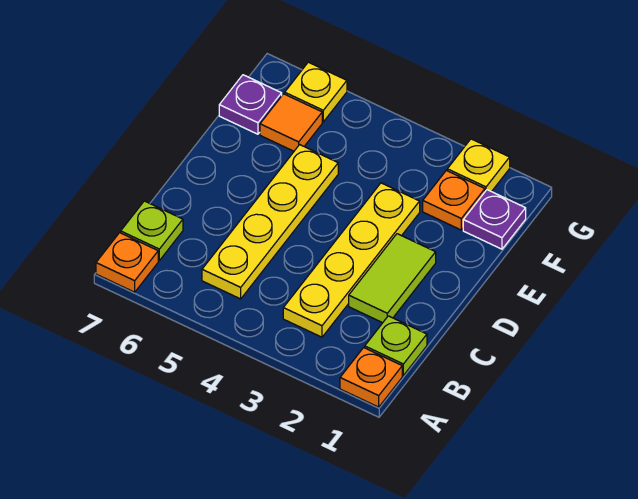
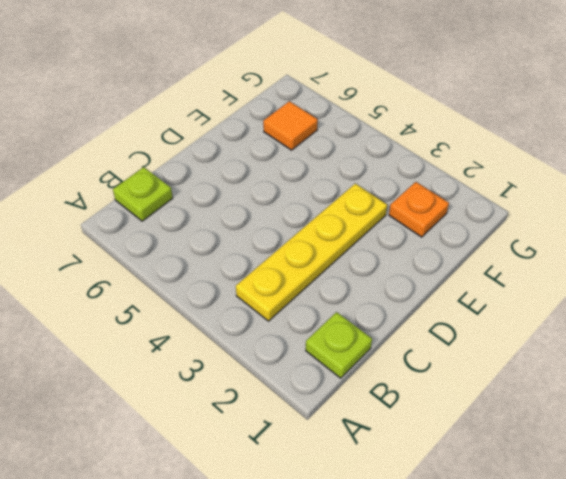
none -> orange plate A1 level 1
none -> orange plate A7 level 1
none -> yellow plate B5:E5 level 1

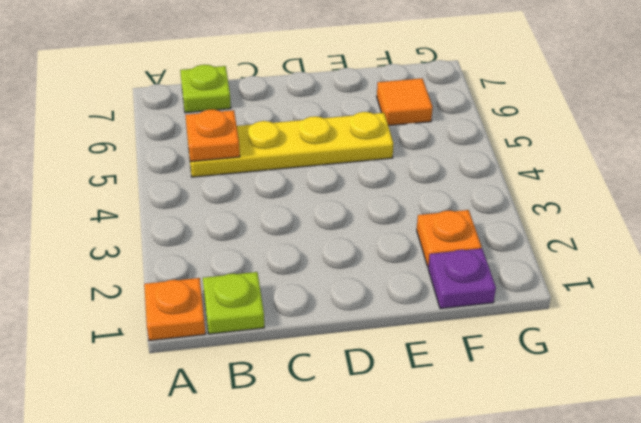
orange plate B5 level 2 -> orange plate A7 level 1
none -> yellow plate B3:E3 level 1
none -> lime tile C2:D2 level 1
none -> purple plate F7 level 1

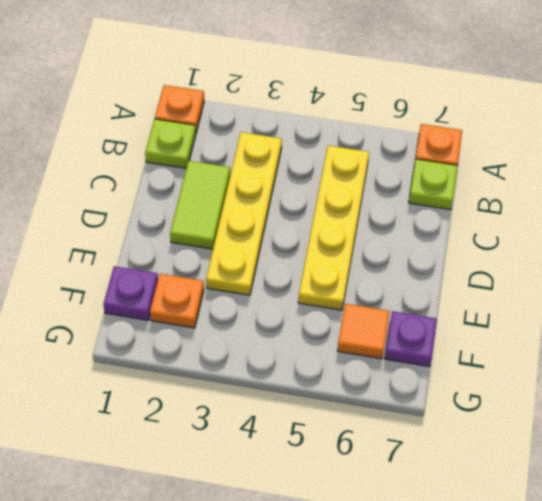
none -> yellow plate G2 level 1
none -> yellow plate G6 level 1

